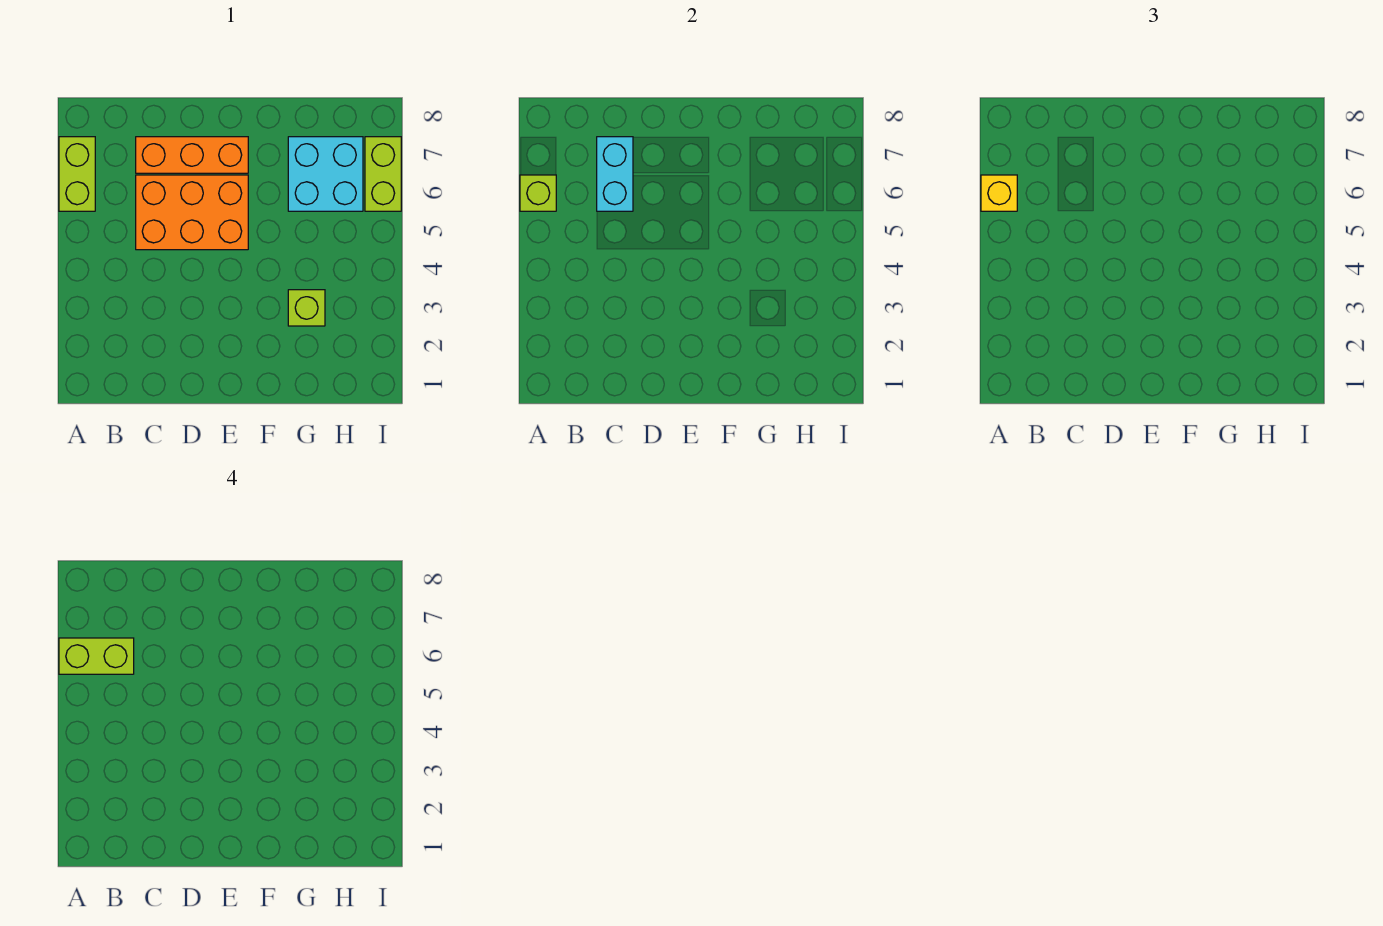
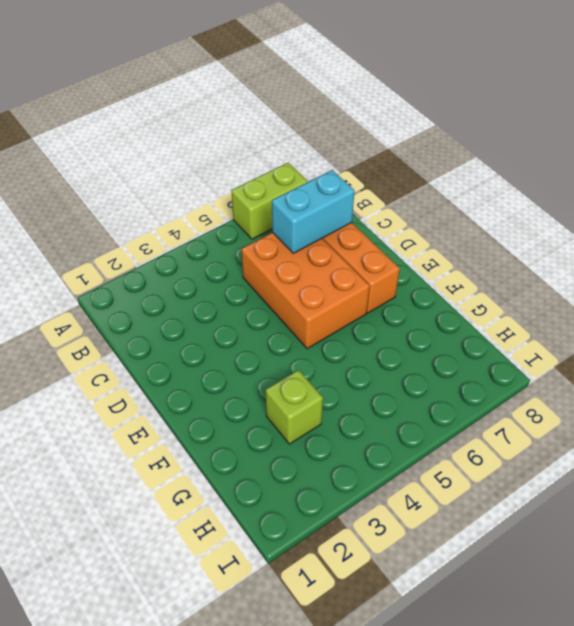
none -> cyan brick G6:H7 level 1
none -> lime brick I6:I7 level 1

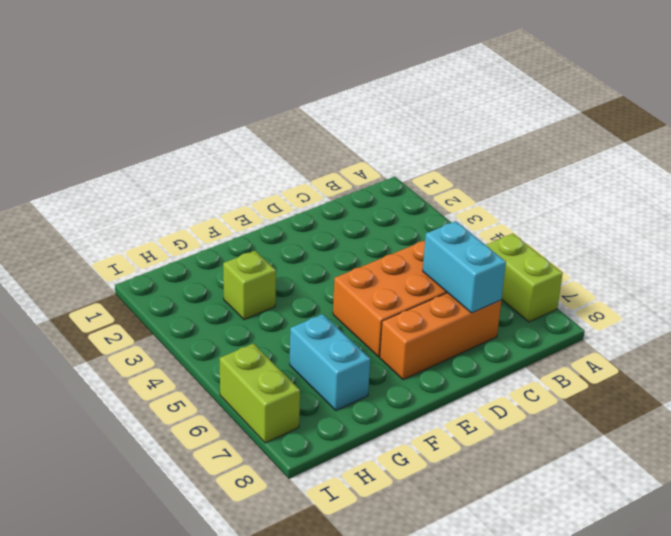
cyan brick G6:G7 level 1 -> cyan brick G6:H7 level 1
none -> lime brick A6 level 2
none -> yellow brick A6 level 3

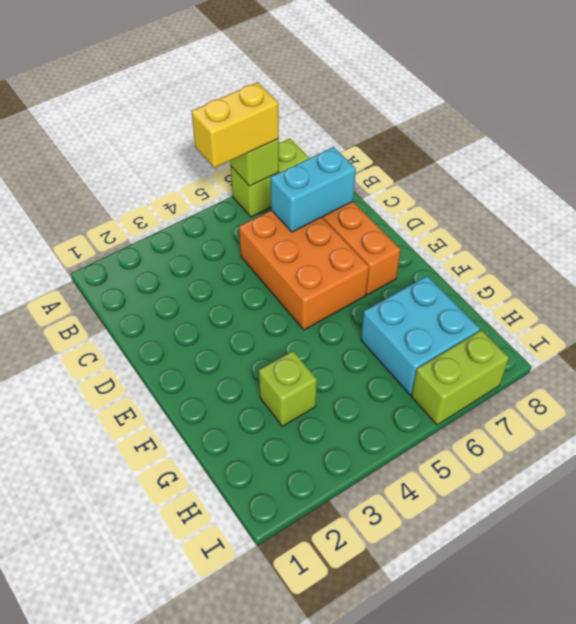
yellow brick A5:A6 level 3 -> yellow brick A6 level 3
none -> lime brick A6:B6 level 4

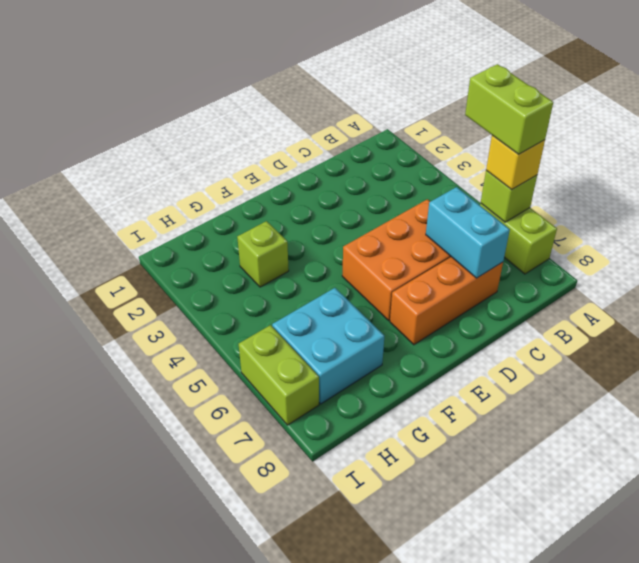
lime brick A5:A6 level 4 -> lime brick A6:B6 level 4

